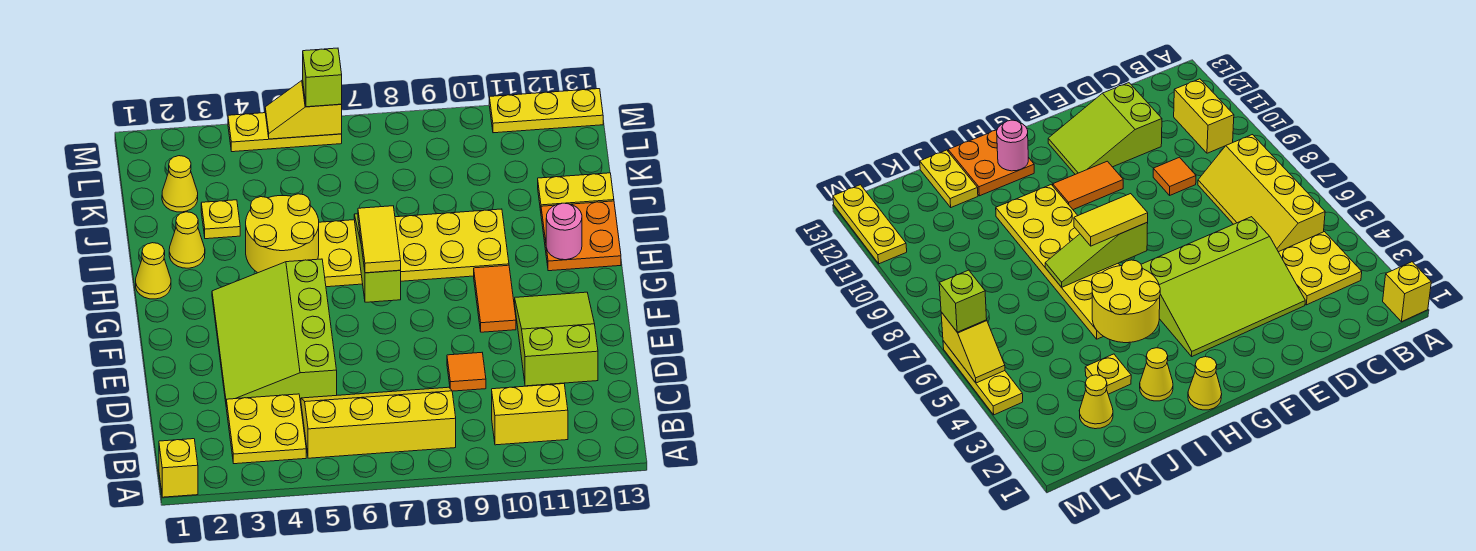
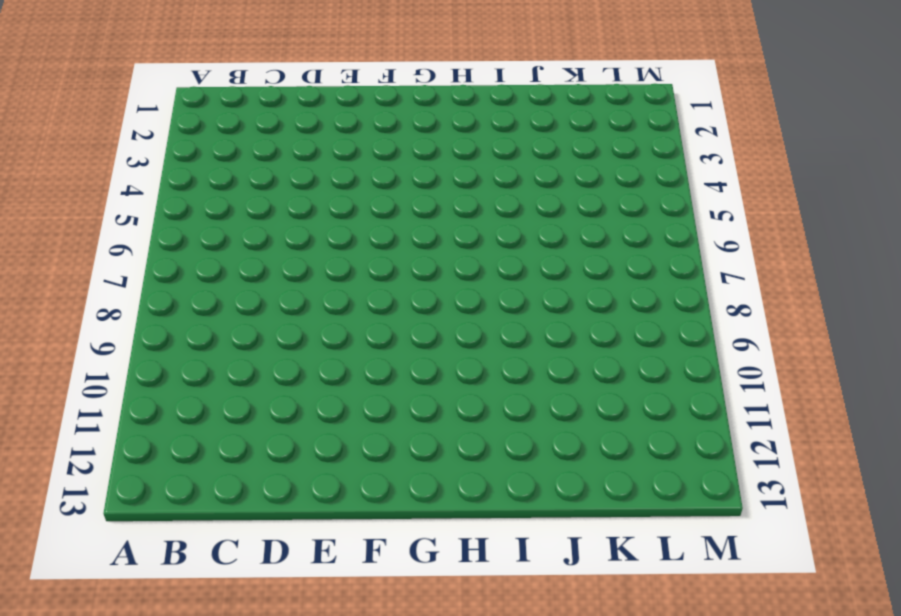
none -> yellow brick A1 level 1
none -> yellow plate B3:C4 level 1
none -> yellow slope B5:C8 level 1 top B

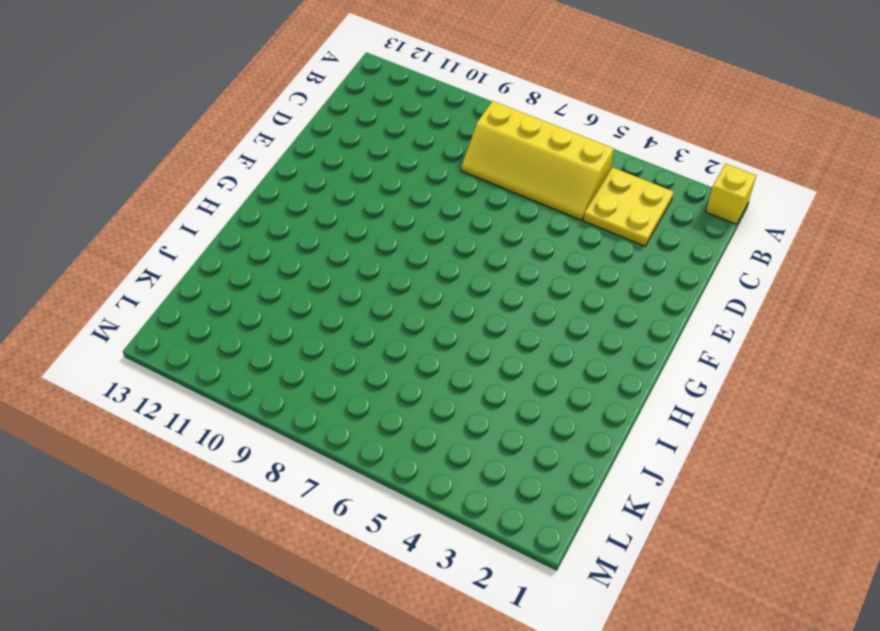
none -> yellow brick B10:B11 level 1
none -> lime slope D3:G5 level 1 top 5
none -> orange tile D9 level 1

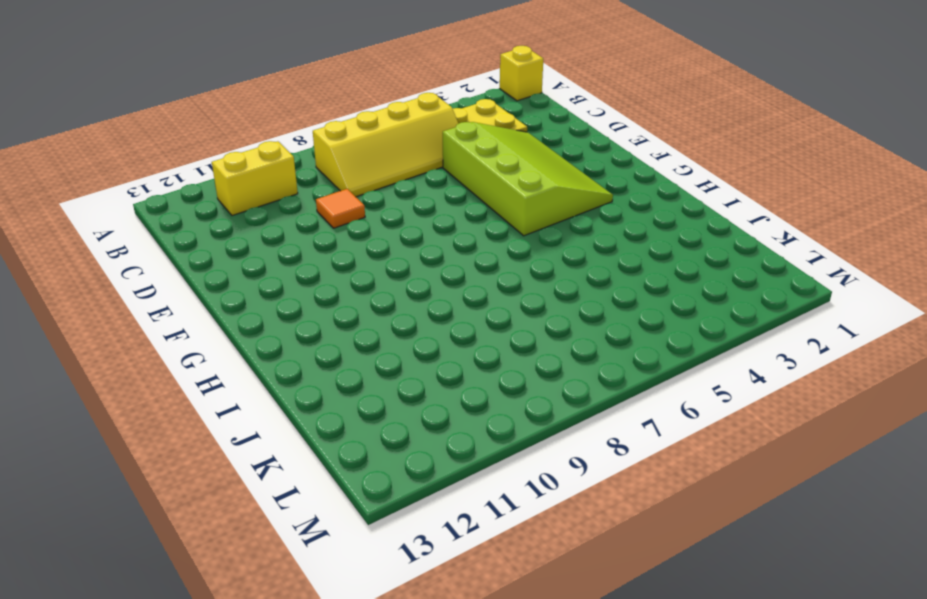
none -> lime slope D11:F12 level 1 top D
none -> orange tile F10:G10 level 1
none -> yellow cone H1 level 1

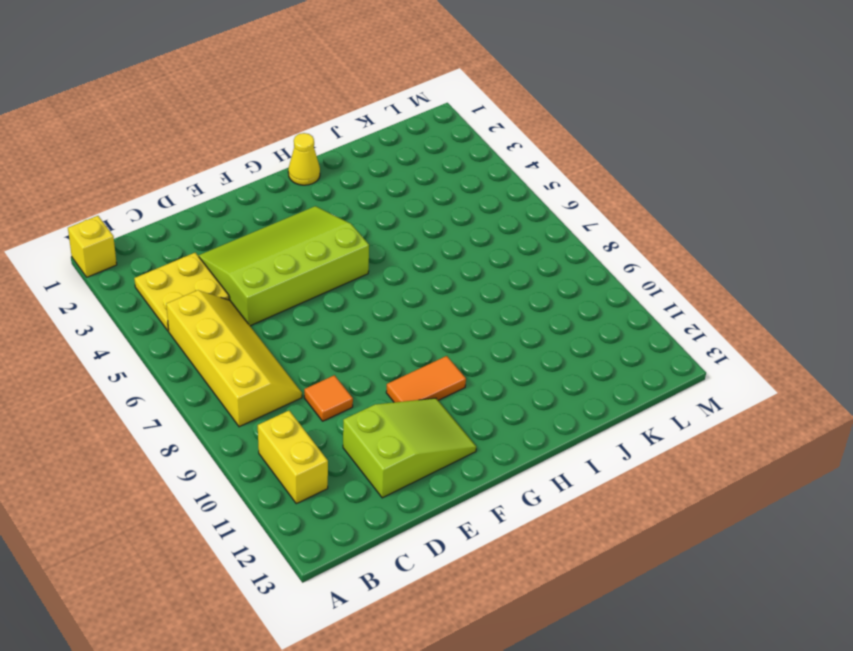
none -> yellow plate H5:I10 level 1
none -> orange plate H12:I13 level 1
none -> yellow cone I2 level 1

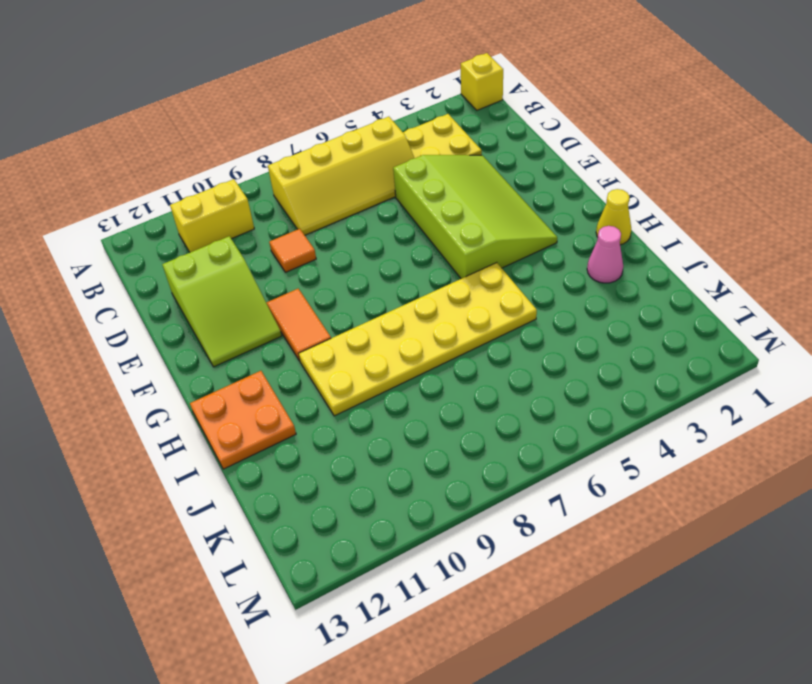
pink cone I2 level 1 -> yellow cone I2 level 1
none -> yellow plate J3 level 1
none -> yellow plate J12:J13 level 1
none -> yellow cone K2 level 1

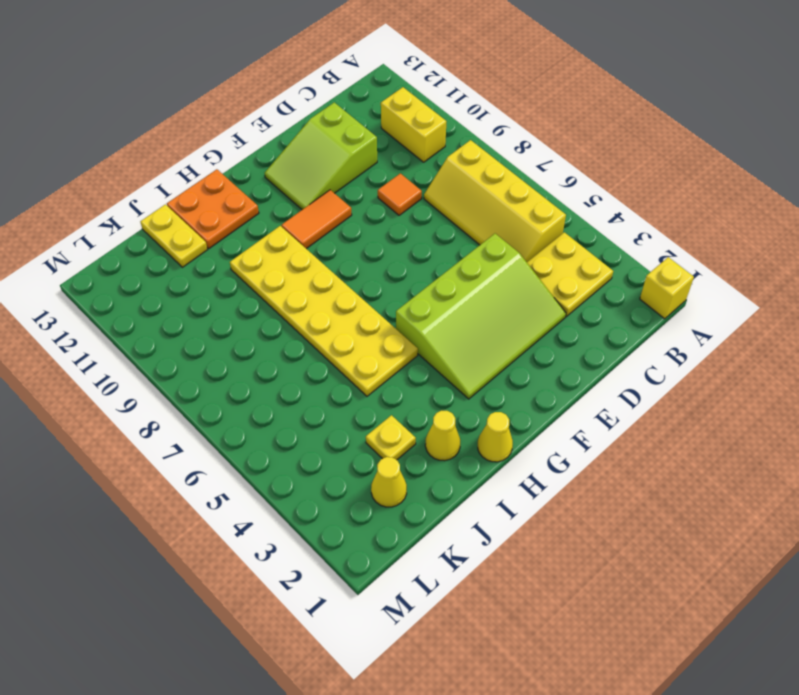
none -> yellow plate M4:M6 level 1
none -> yellow plate M11:M13 level 1
none -> lime slope G7:I7 level 2 top G

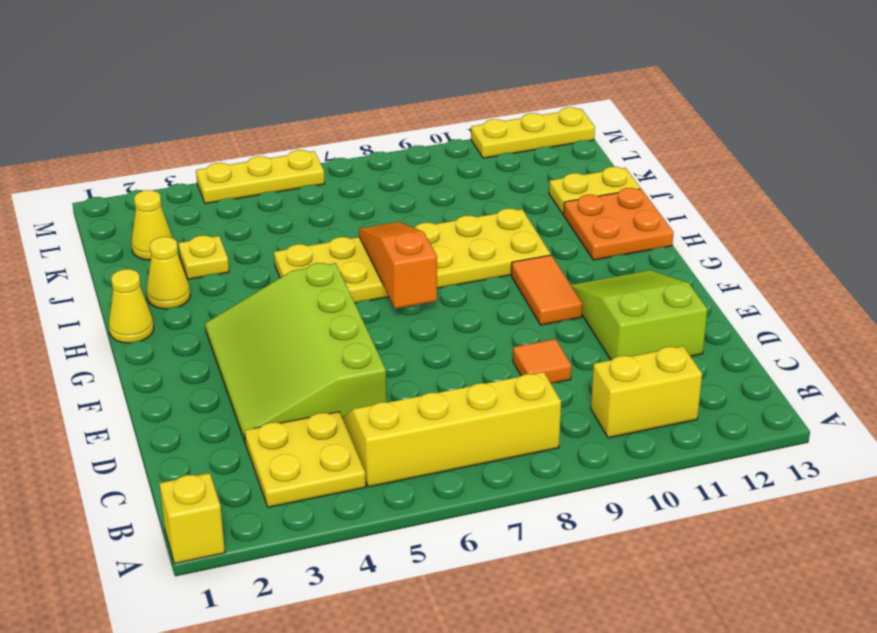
orange slope G7:I7 level 2 top G -> lime slope G7:I7 level 2 top G
none -> yellow round brick H4:I5 level 2
none -> pink round brick H12 level 2
none -> yellow slope M5:M6 level 2 top 6

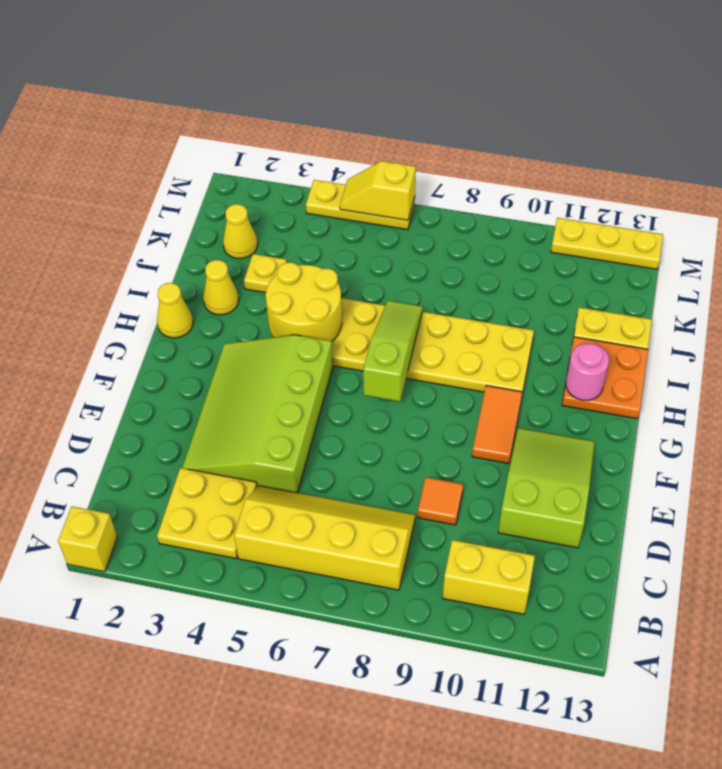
none -> yellow tile G7:H7 level 3
none -> lime brick M6 level 3

